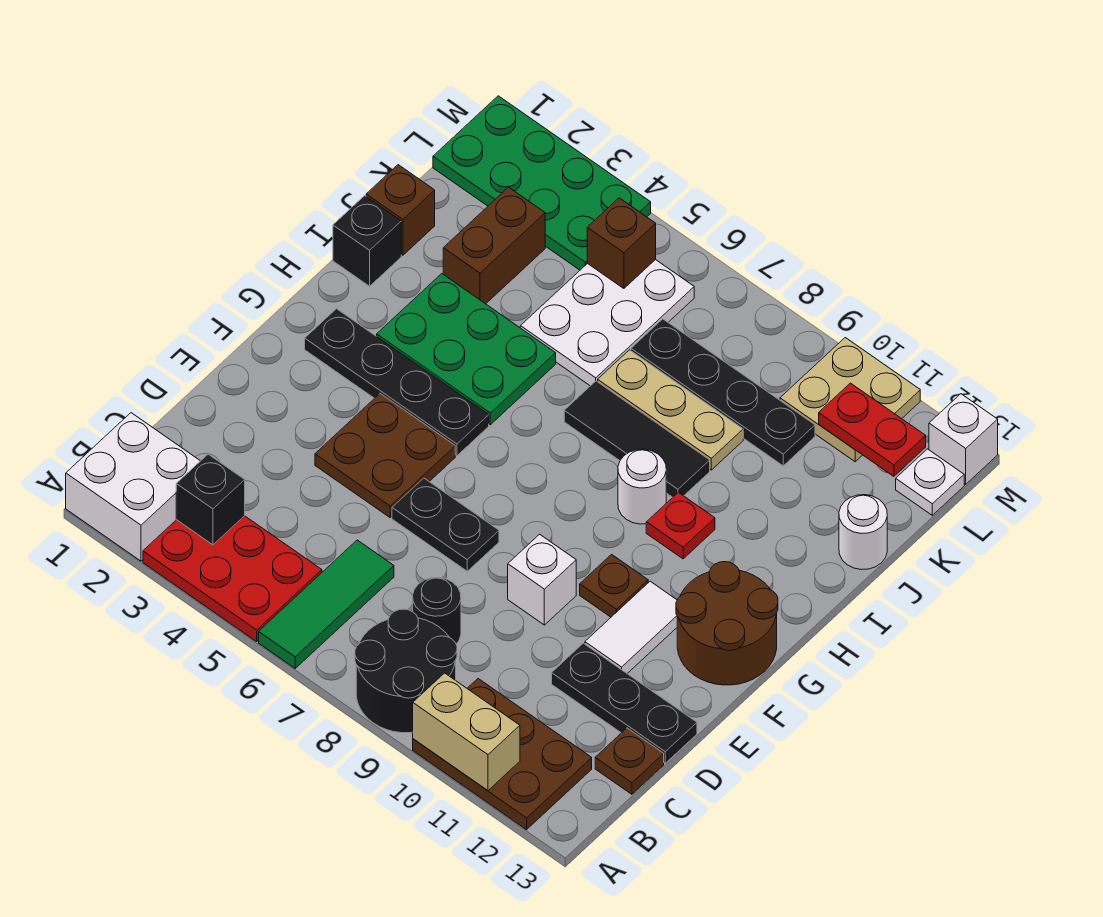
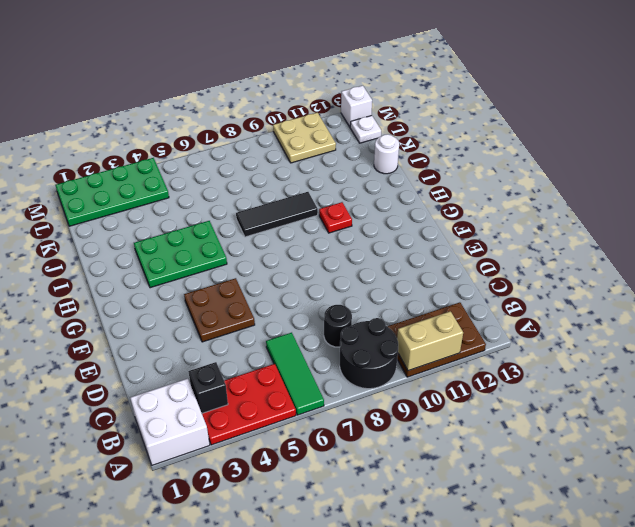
none -> brown plate C13 level 1
none -> black plate D11:D13 level 1
none -> black plate E6:E7 level 1
none -> white brick E9 level 1

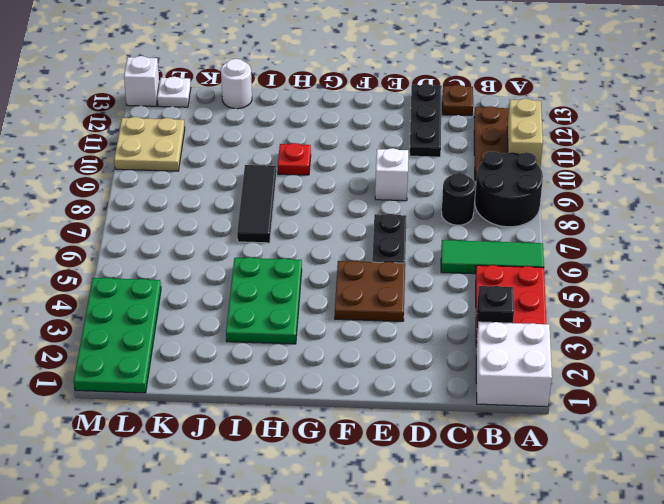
none -> white tile E11:F11 level 1
none -> brown plate F10 level 1
none -> brown round brick F12:G13 level 1
none -> black plate G2:G5 level 1

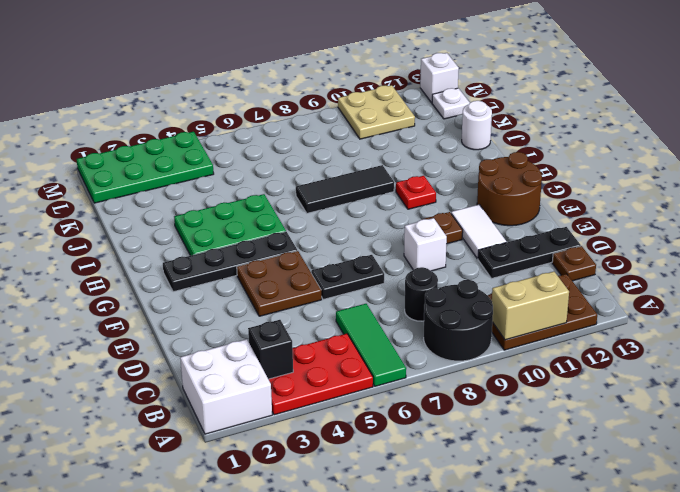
none -> white round brick H9 level 1
none -> black brick I1 level 1
none -> brown brick J1 level 1
none -> brown brick J3:K3 level 1

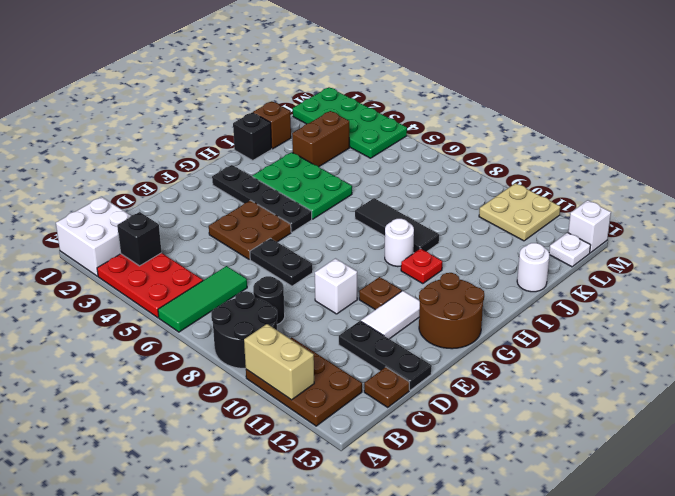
none -> white plate J5:L6 level 1
none -> tan plate J7:J9 level 1
none -> black plate K7:K10 level 1
none -> brown brick L5 level 2

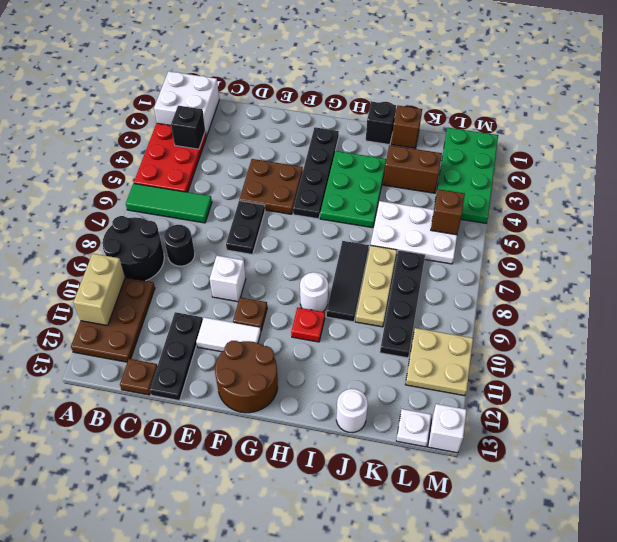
none -> red plate L11:L12 level 2

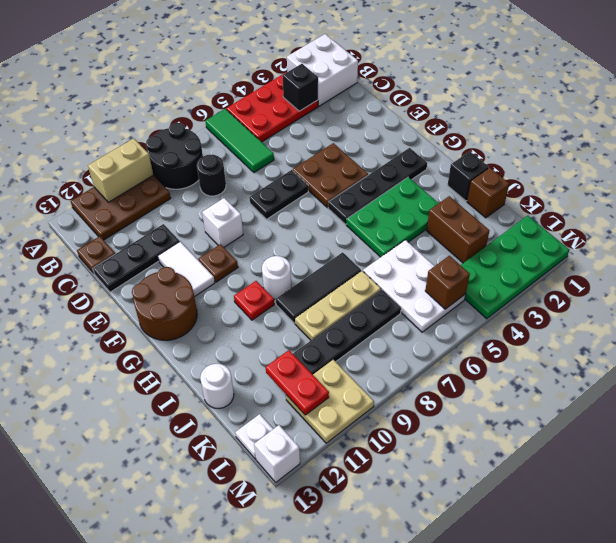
red plate K11:L11 level 2 -> red plate L11:L12 level 2

